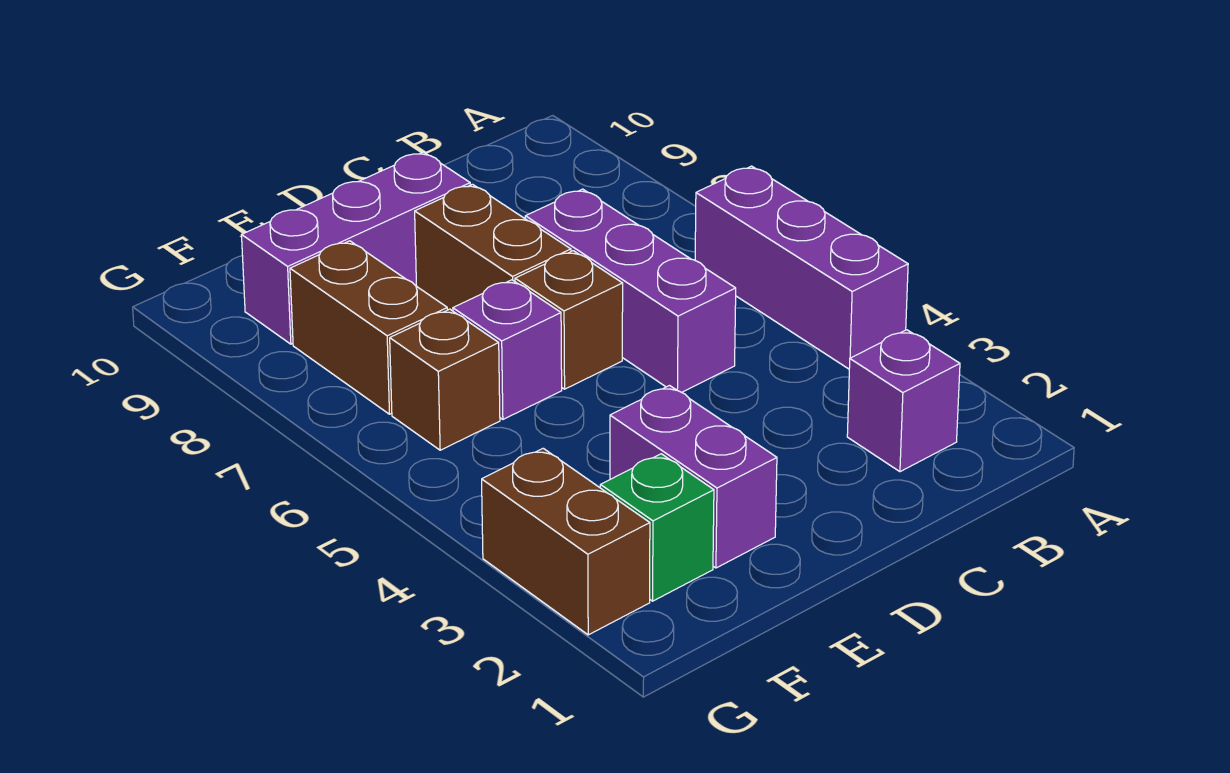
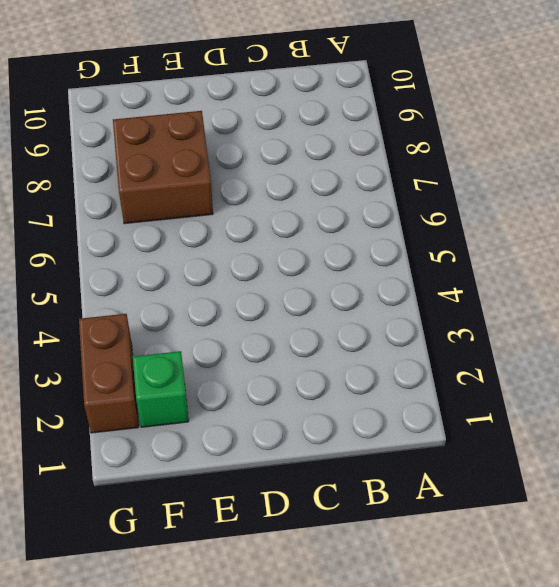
brown brick E7:F8 level 1 -> brown brick F7:F8 level 1
none -> purple brick A4:A6 level 1
none -> purple brick B2 level 1
none -> purple brick C5:C7 level 1

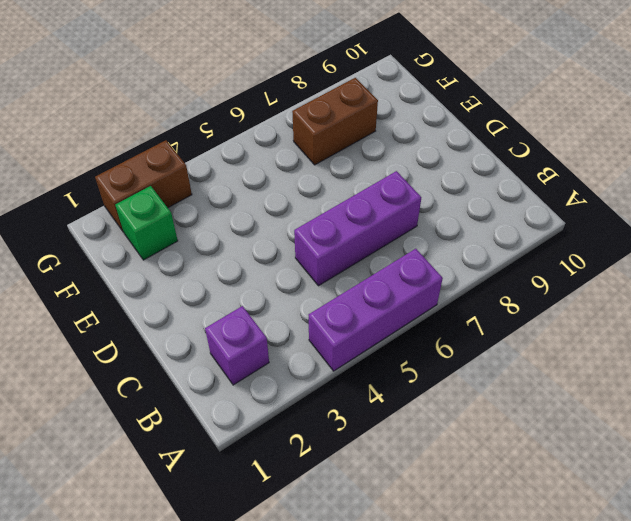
none -> brown brick D6 level 1
none -> brown brick D7:D8 level 1
none -> purple brick D9:F9 level 1

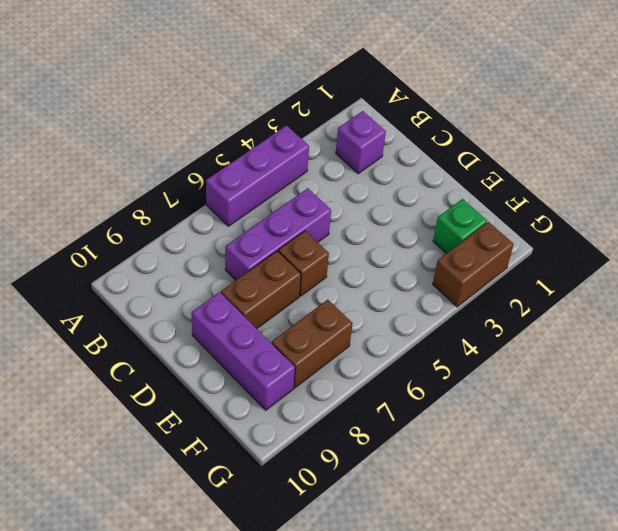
none -> purple brick E2:E3 level 1
none -> purple brick E6 level 1
none -> brown brick F6 level 1

